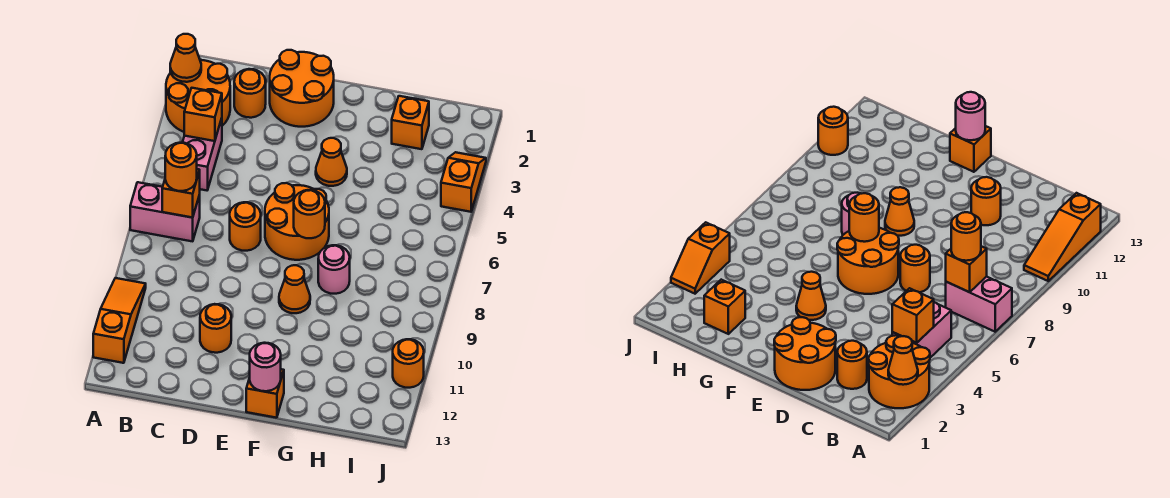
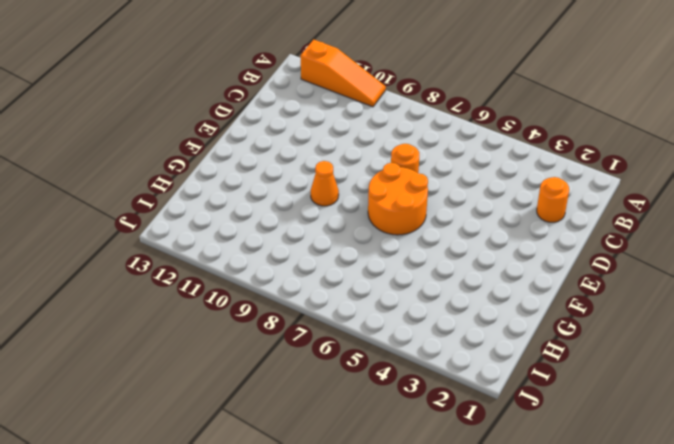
none -> orange round brick A2:B3 level 1
none -> pink brick A7:B7 level 1
none -> pink brick B4:B5 level 1

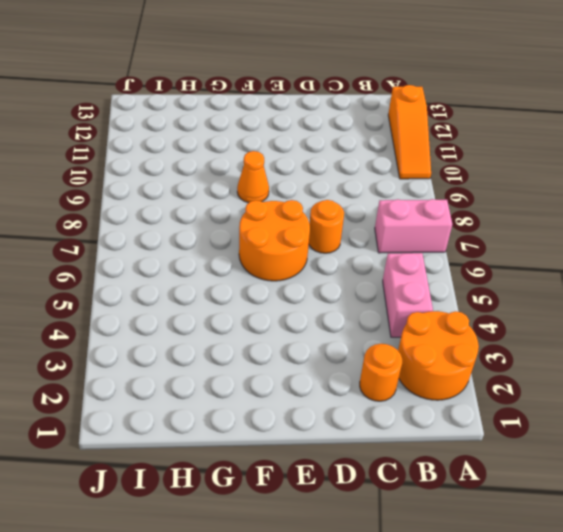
none -> orange round brick D1:E2 level 1
none -> orange round brick D11 level 1
none -> orange cone F4 level 1

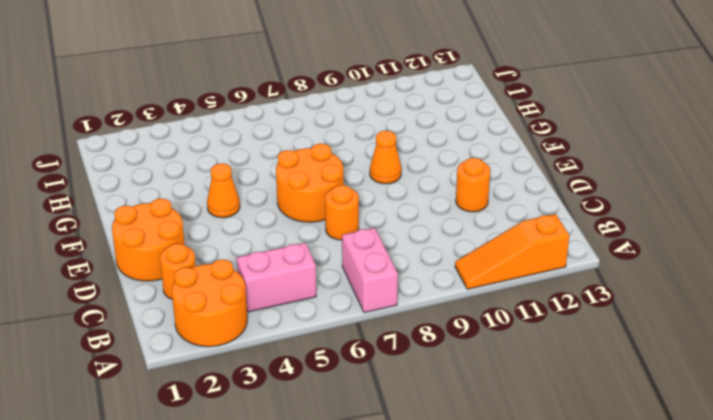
none -> orange brick F13 level 1
none -> pink round brick G8 level 1
none -> orange brick H2 level 1

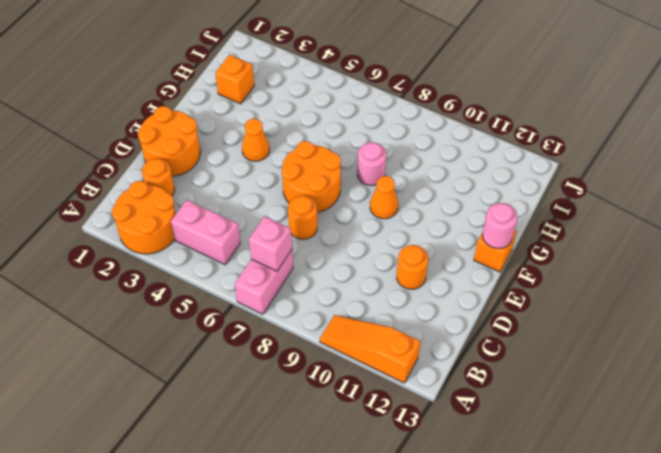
pink brick B7 level 2 -> orange brick B7 level 2
none -> orange slope J3:J4 level 1 top 4
none -> orange round brick J11 level 1
none -> orange cone A2 level 2

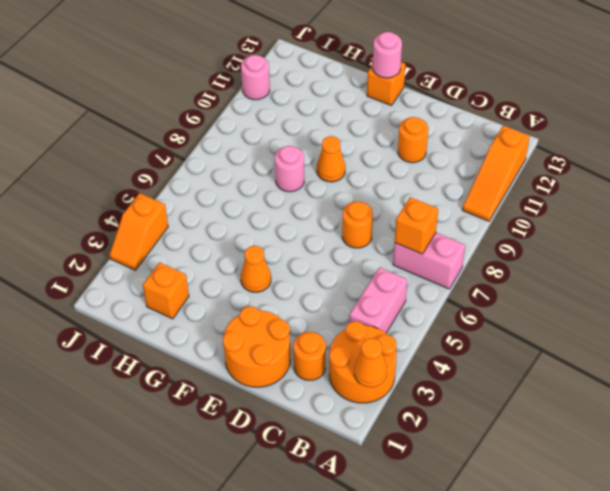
pink round brick J11 level 1 -> orange round brick J11 level 1
none -> orange round brick E6:F7 level 1
none -> orange brick B4 level 2
none -> orange round brick F7 level 2

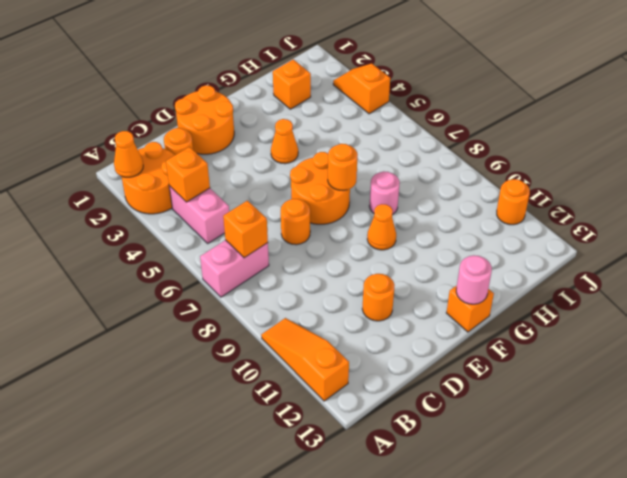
none -> orange round brick B7 level 3

